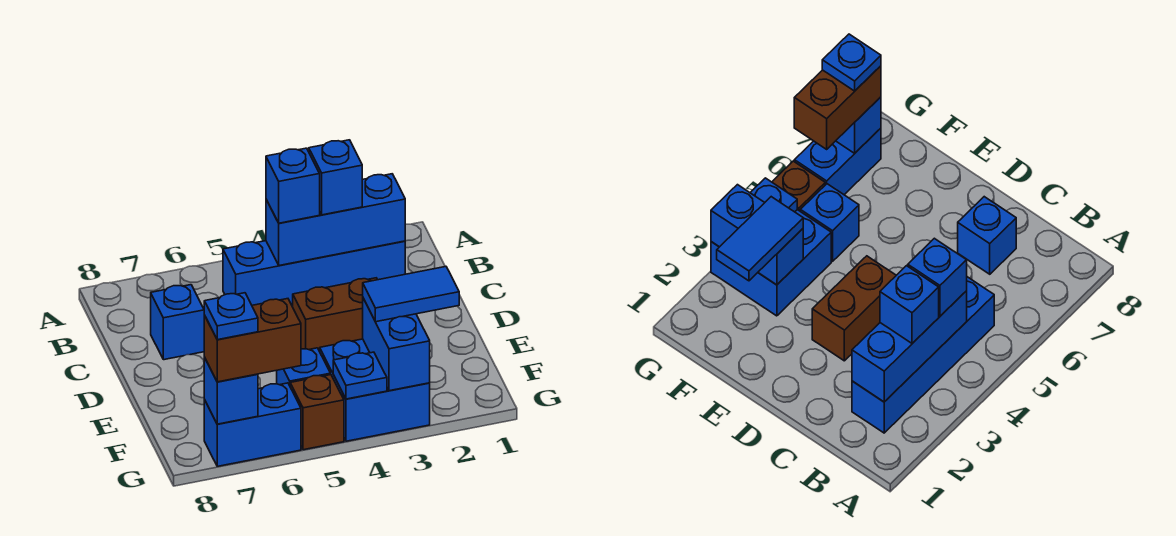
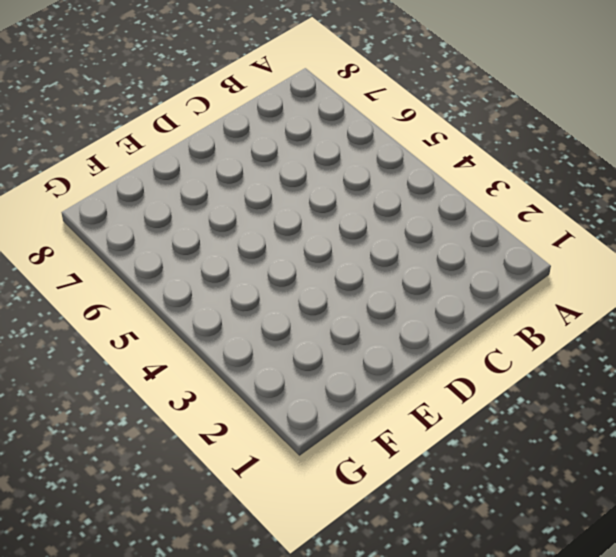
none -> blue brick B2:B5 level 1
none -> blue brick C7 level 1
none -> brown brick D3:D4 level 1

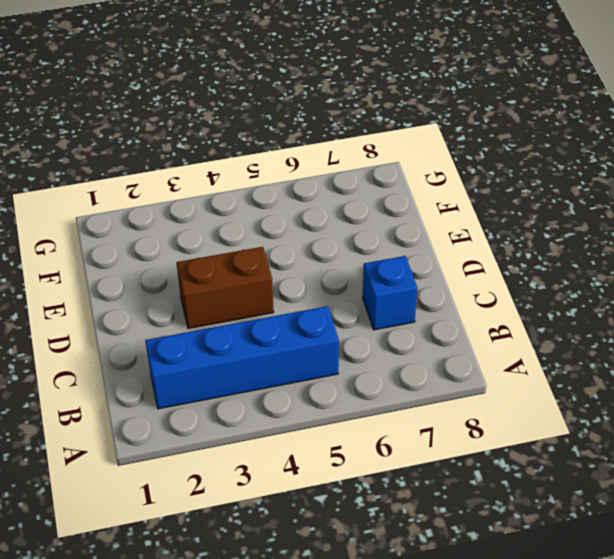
none -> blue brick F3:G4 level 1
none -> blue brick F5 level 1
none -> brown brick G5 level 1

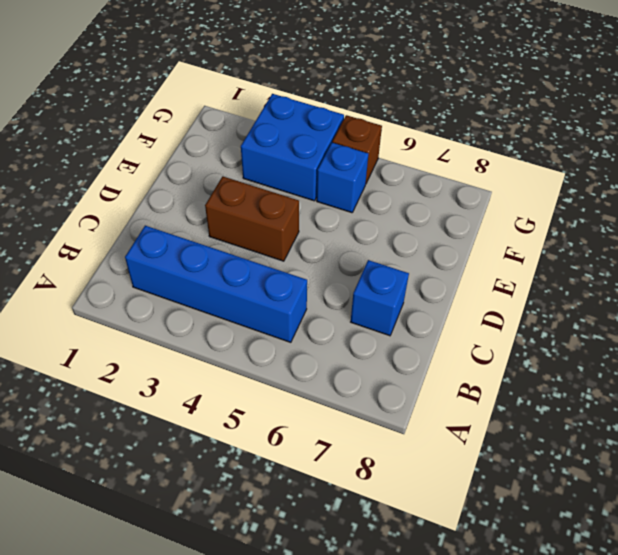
none -> blue brick G6:G7 level 1
none -> blue brick B2:B4 level 2
none -> blue brick F3:G3 level 2

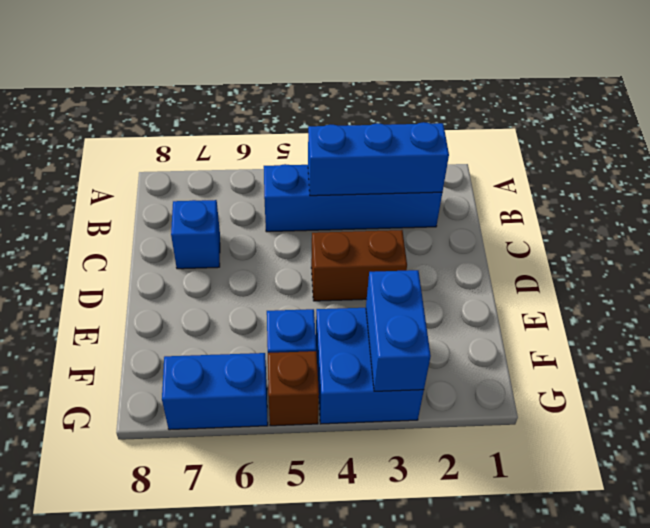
none -> blue plate G4 level 2
none -> blue brick G7 level 2
none -> blue brick B3 level 3

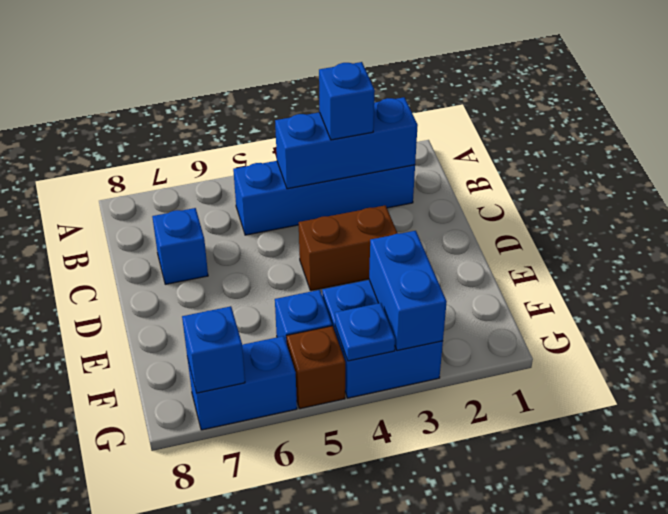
none -> blue brick B4 level 3
none -> blue tile F2:F3 level 3
none -> brown brick G6:G7 level 3

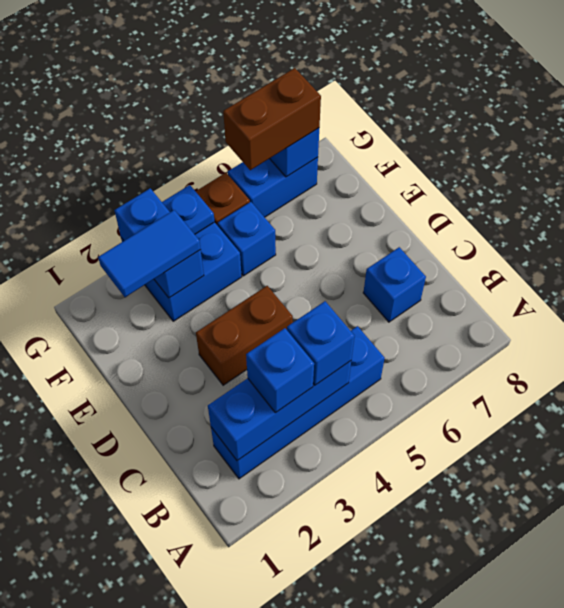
none -> blue plate G7 level 4

